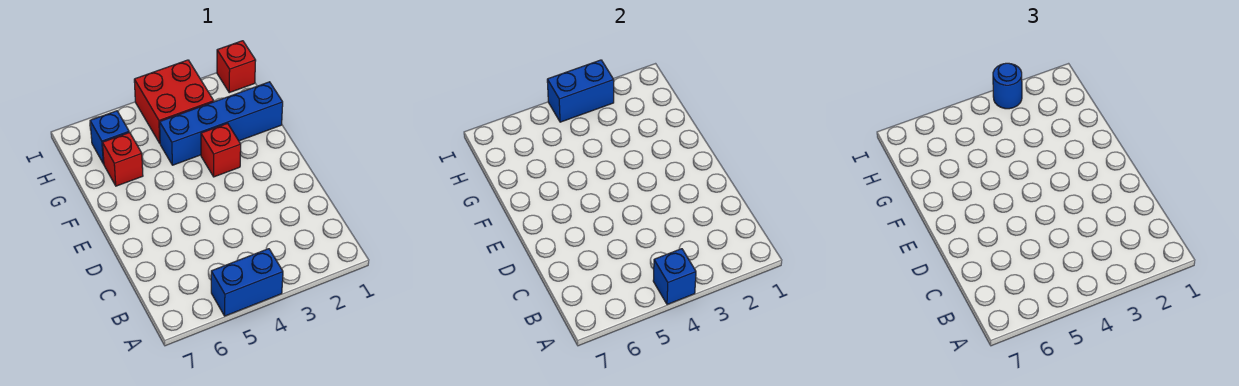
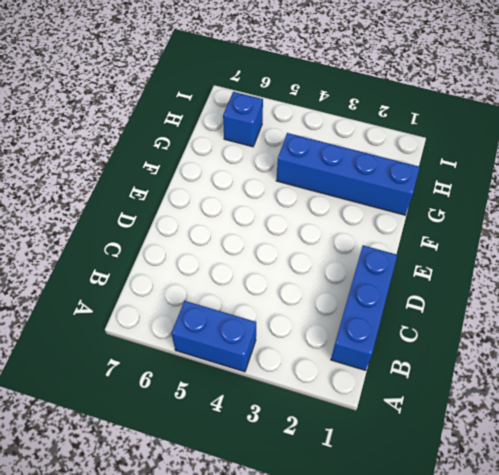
blue brick B1:D1 level 1 -> none
none -> red brick F3 level 1
none -> red brick G6 level 1

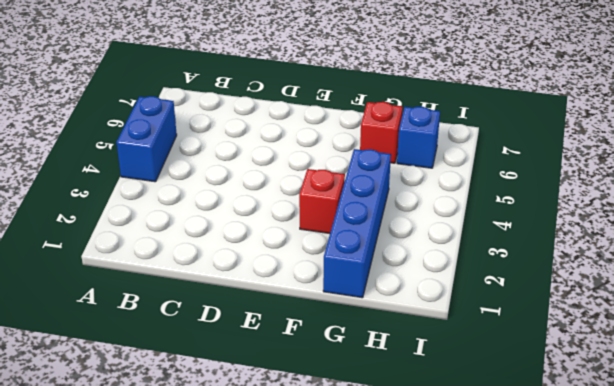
none -> red brick H3:I4 level 1
none -> red brick I1 level 1

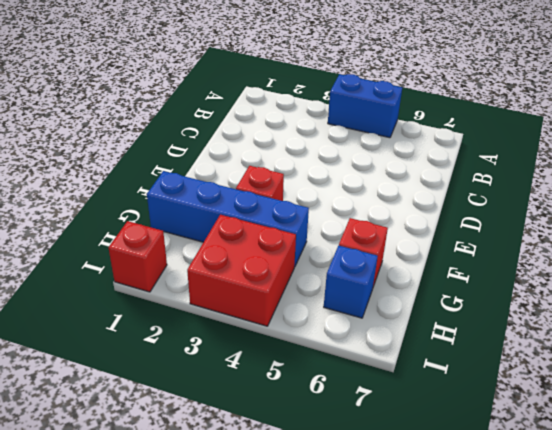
none -> blue brick A4 level 2
none -> blue brick I3:I4 level 2

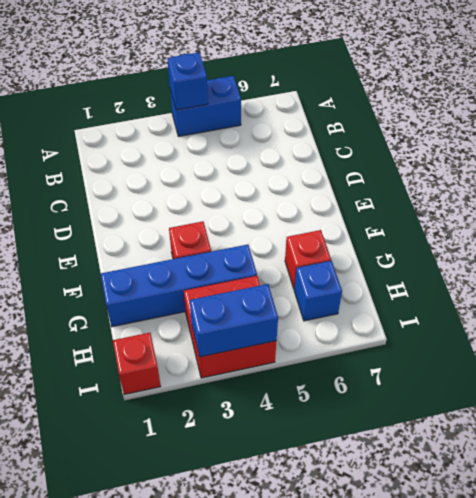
none -> blue round brick I3 level 3

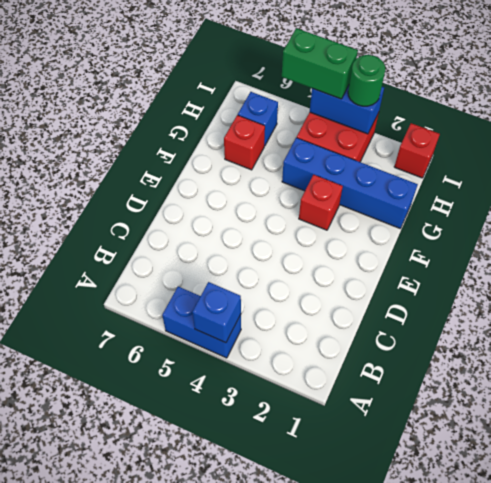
green round brick I3 level 3 -> blue round brick I3 level 3
green brick I4:I5 level 3 -> none

